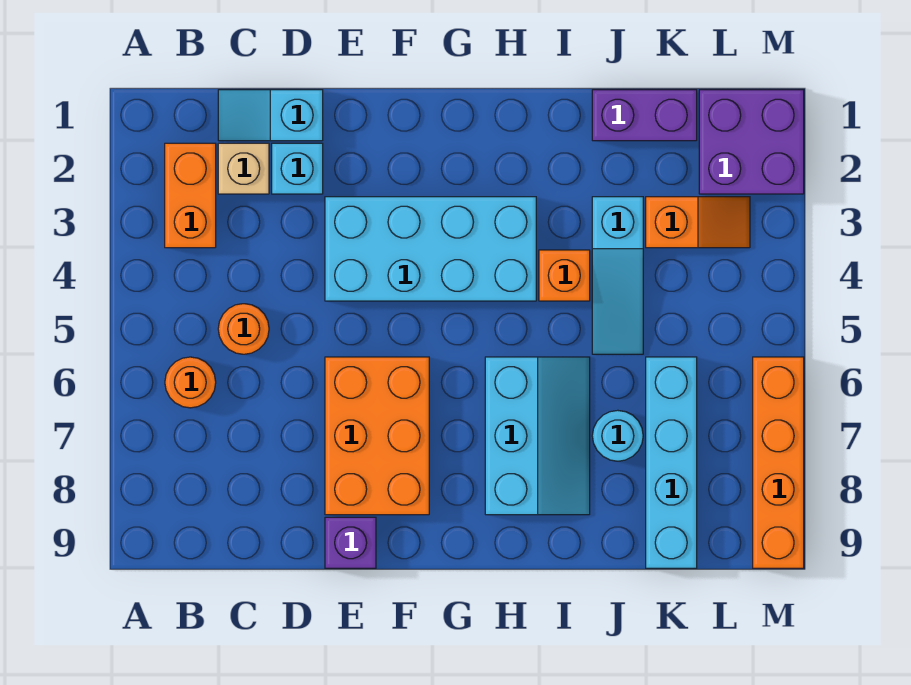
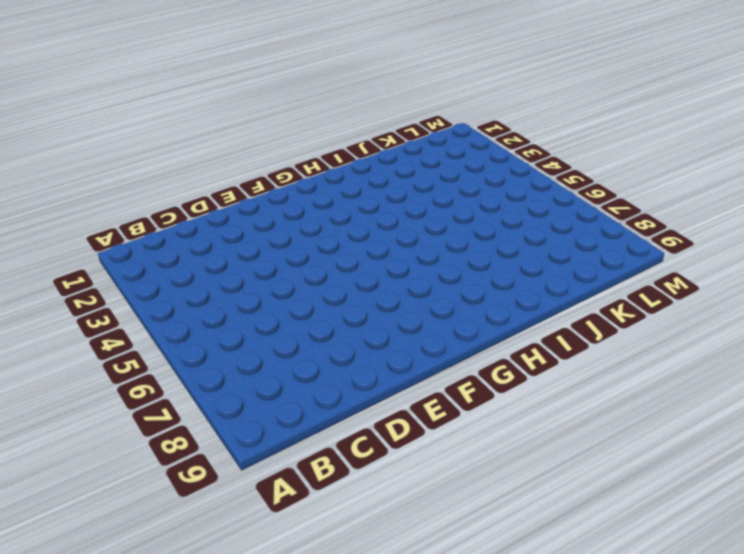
none -> orange brick B2:B3 level 1
none -> orange round brick B6 level 1
none -> cyan slope C1:D1 level 1 top D

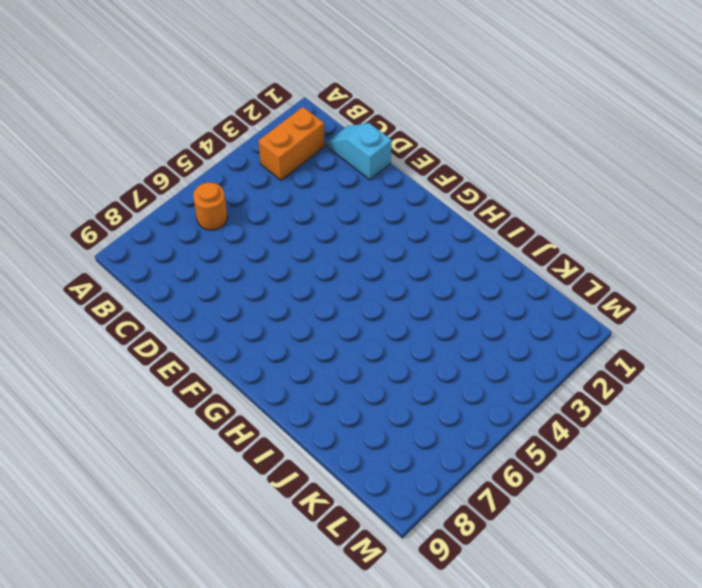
none -> tan brick C2 level 1
none -> orange round brick C5 level 1
none -> cyan brick D2 level 1

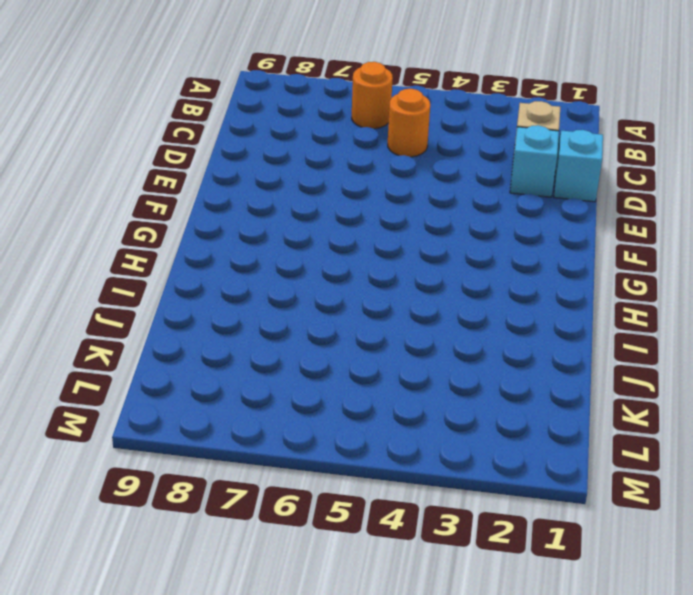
none -> orange brick B2:B3 level 1
none -> cyan brick E3:H4 level 1
none -> orange brick E6:F8 level 1

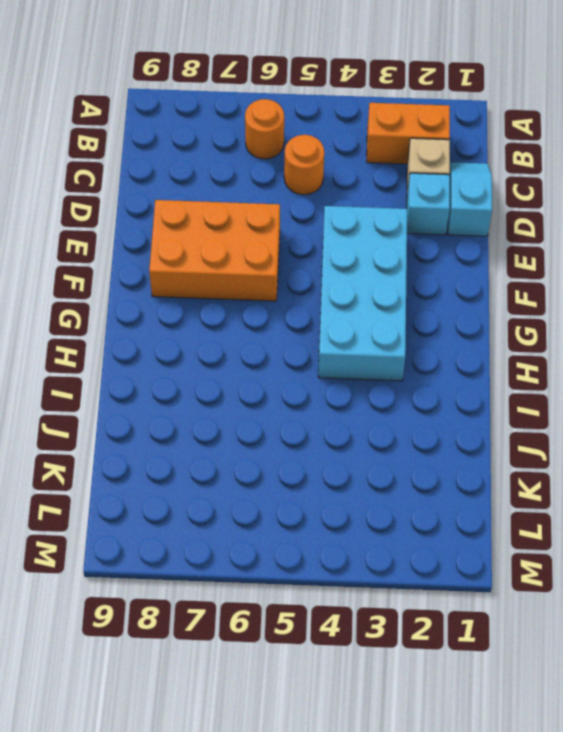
none -> purple brick E9 level 1
none -> cyan slope H6:I8 level 1 top H
none -> orange brick I4 level 1

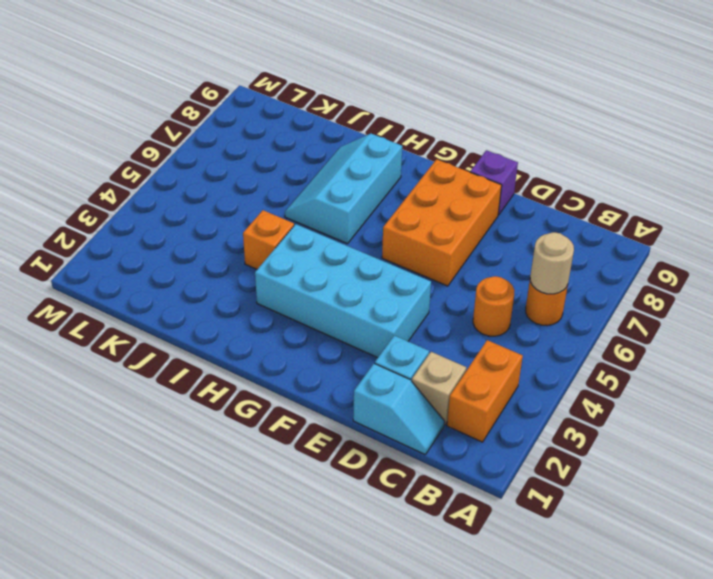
tan round brick B6 level 2 -> none
none -> purple brick J1:K1 level 1
none -> cyan slope J3:J5 level 1 top 3
none -> cyan round brick J7 level 1

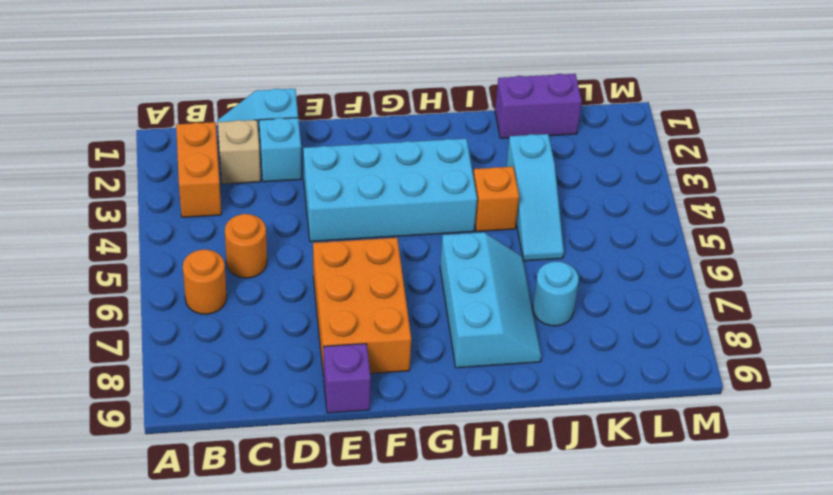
none -> orange slope K3:L3 level 1 top K
none -> cyan brick K6:K9 level 1
none -> purple brick L1:M2 level 1

